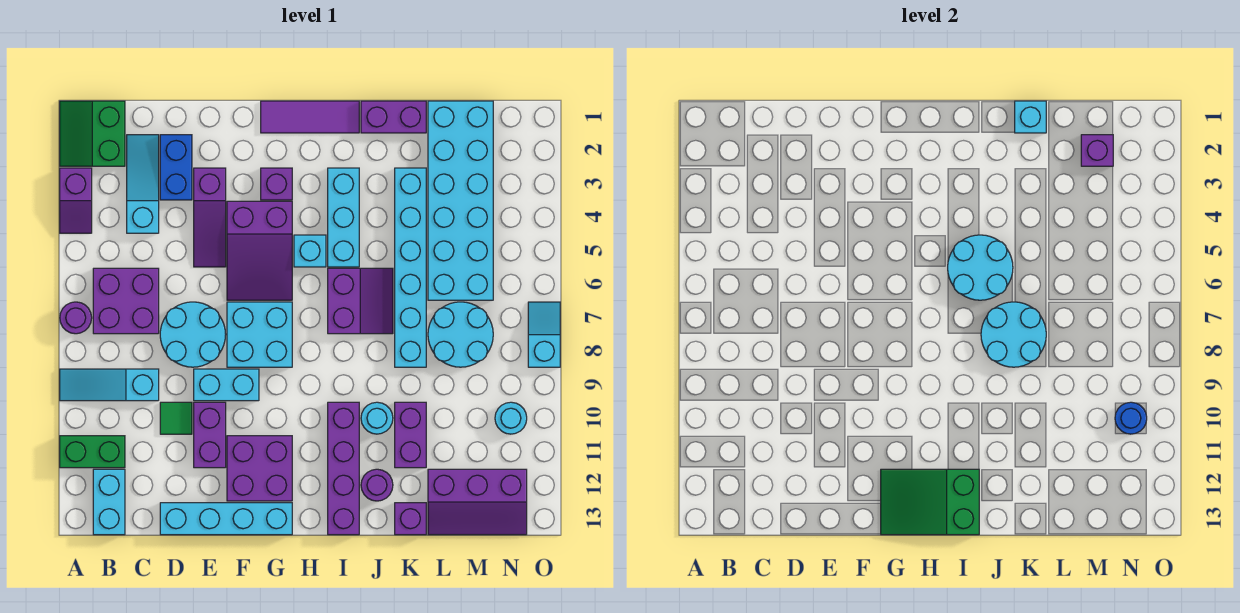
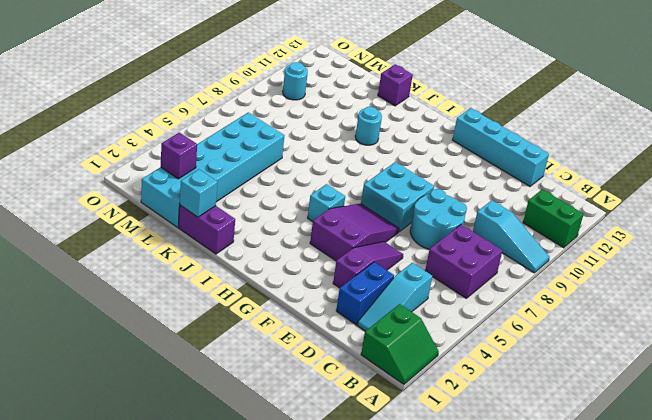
none -> purple slope A3:A4 level 1 top 3
none -> purple round brick A7 level 1
none -> cyan brick B12:B13 level 1
none -> green tile D10 level 1

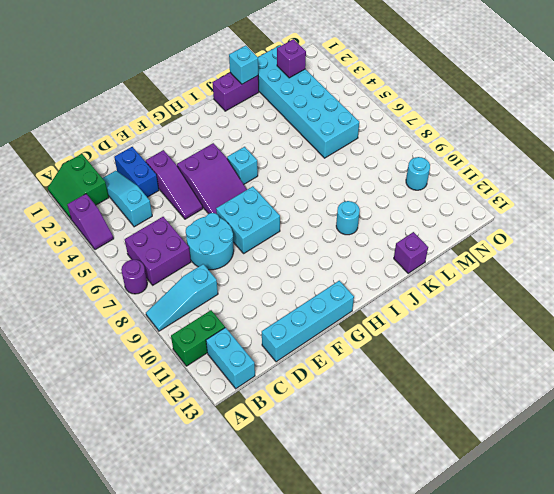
none -> green tile D10 level 1
none -> cyan brick E9:F9 level 1
none -> purple brick E10:E11 level 1
none -> purple brick F11:G12 level 1

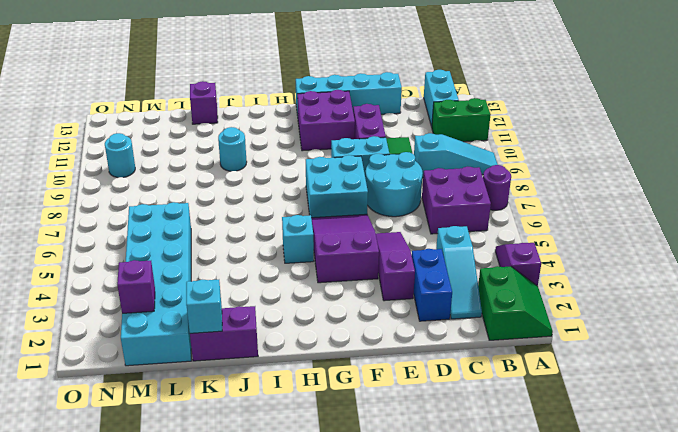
none -> purple tile G1:I1 level 1
none -> purple brick G3 level 1
none -> cyan brick I3:I5 level 1
none -> purple slope I6:J7 level 1 top I

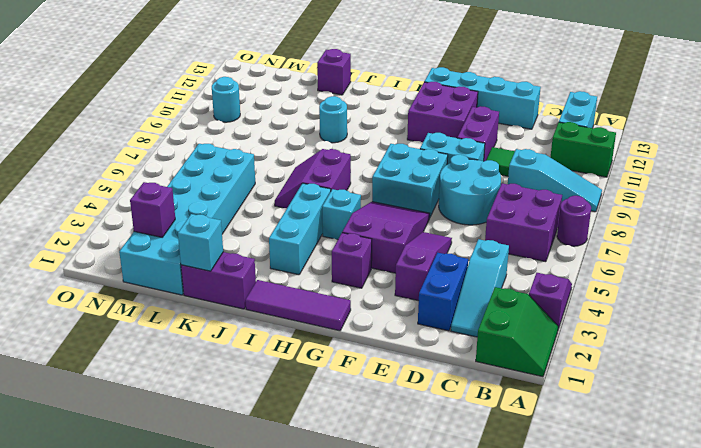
none -> purple brick I10:I13 level 1
none -> purple round brick J12 level 1
none -> cyan brick K3:K8 level 1
none -> purple brick K10:K11 level 1

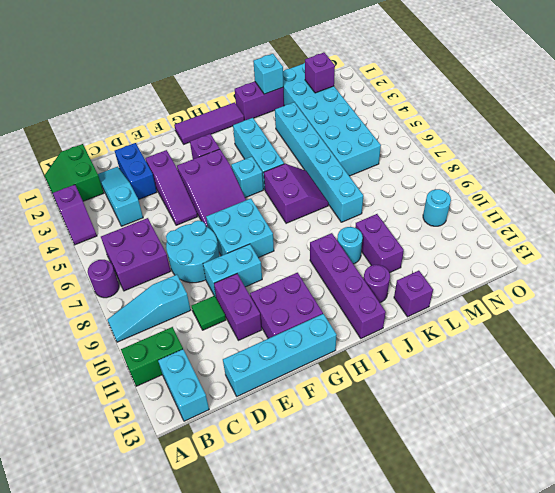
none -> cyan round brick L7:M8 level 1
none -> purple slope L12:N13 level 1 top 12
none -> cyan slope O7:O8 level 1 top 8
none -> green slope G12:I13 level 2 top I

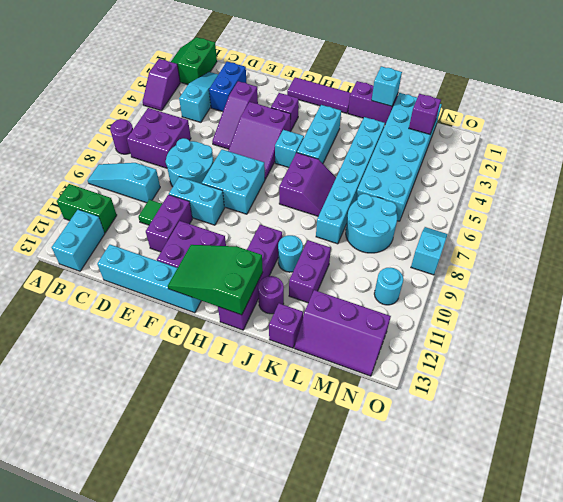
none -> cyan round brick I5:J6 level 2
none -> cyan round brick J7:K8 level 2
none -> blue round brick N10 level 2

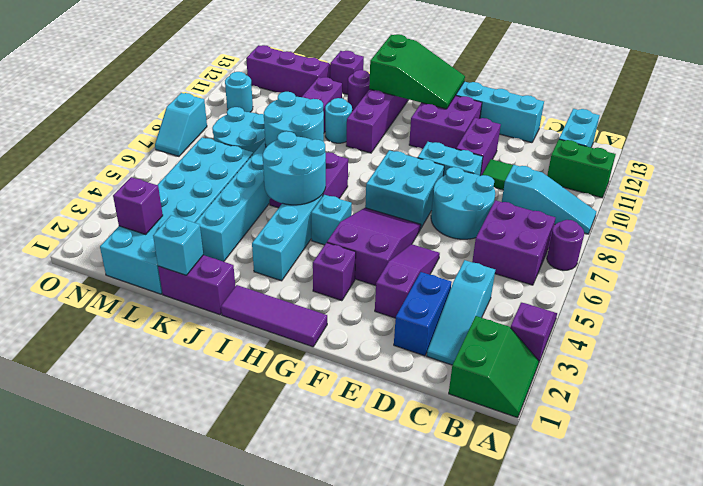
none -> blue round brick N10 level 2

